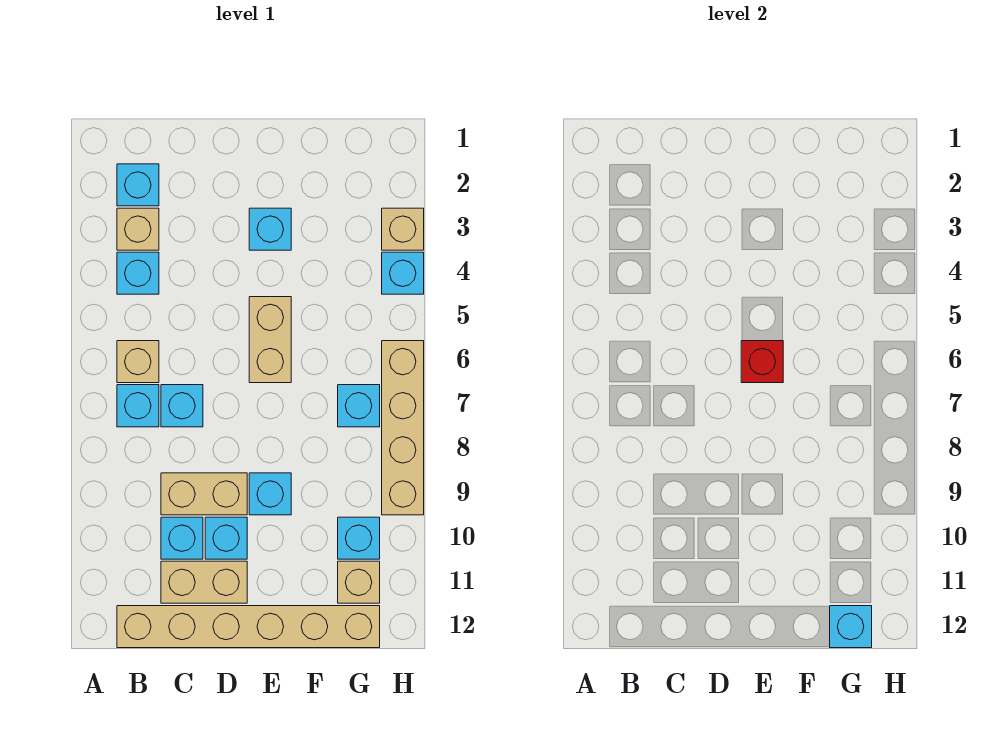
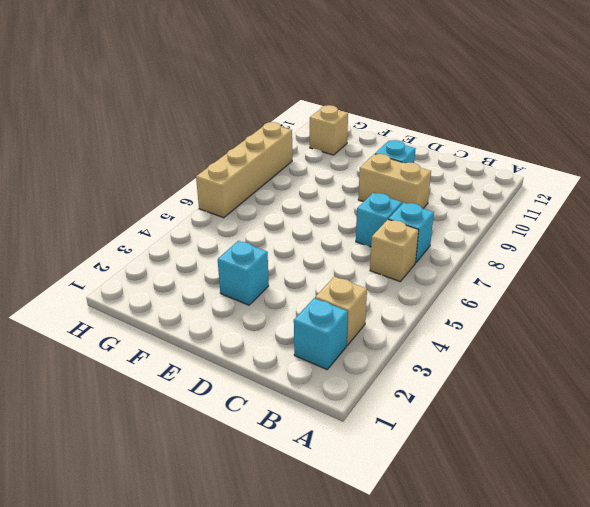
none -> cyan brick B4 level 1
none -> tan brick B12:G12 level 1
none -> cyan brick C10 level 1

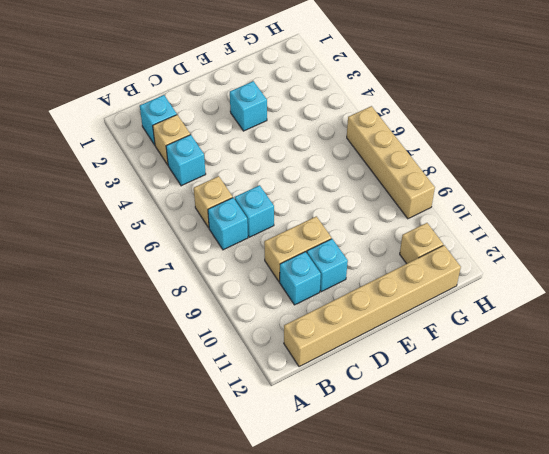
none -> tan brick C11:D11 level 1
none -> tan brick E5:E6 level 1
none -> cyan brick E9 level 1

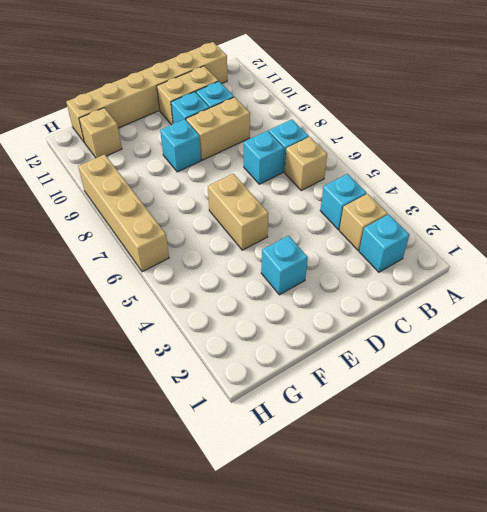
none -> cyan brick G7 level 1
none -> cyan brick G10 level 1
none -> tan brick H3 level 1

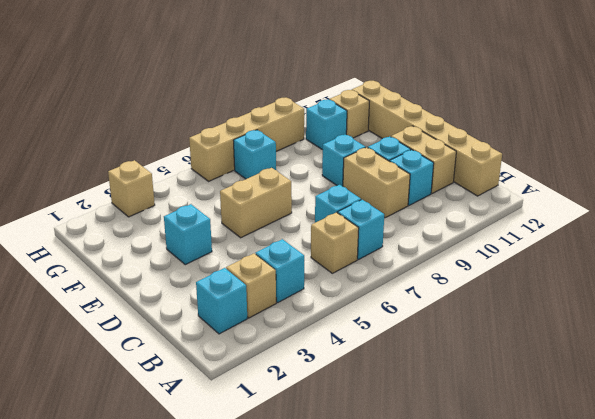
none -> cyan brick H4 level 1
none -> red brick E6 level 2
none -> cyan brick G12 level 2

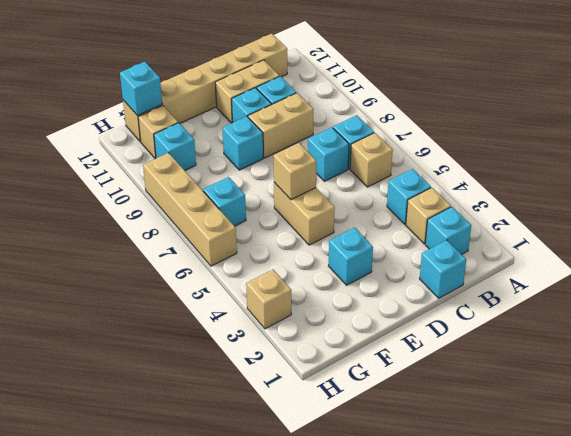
cyan brick C1 level 1 -> cyan brick H4 level 1
tan brick E6 level 2 -> red brick E6 level 2

